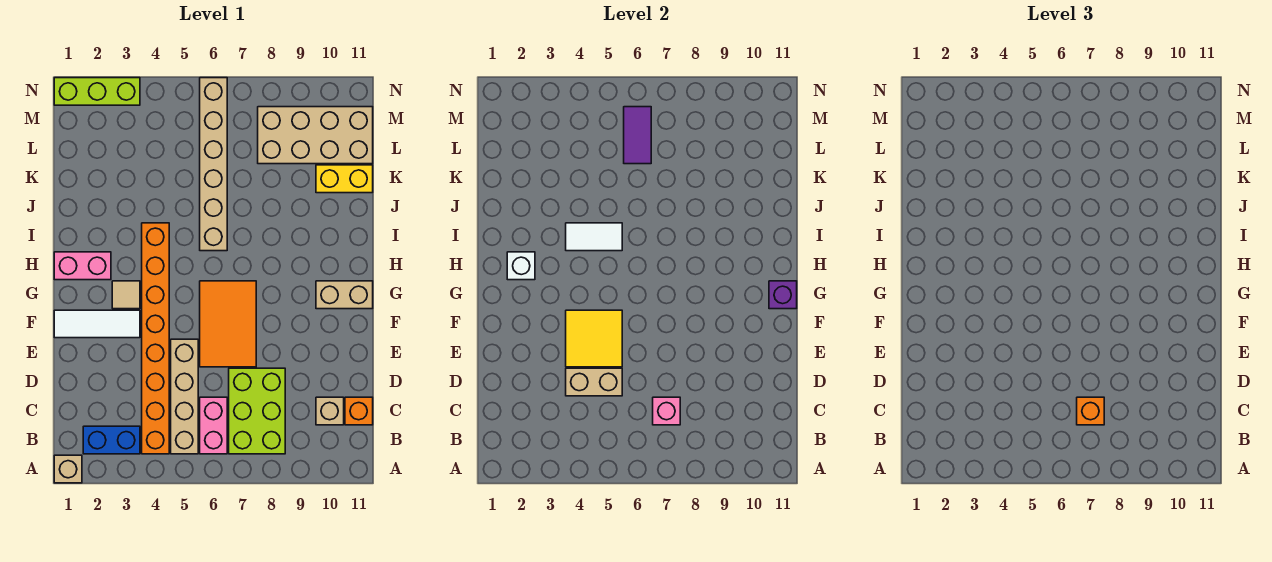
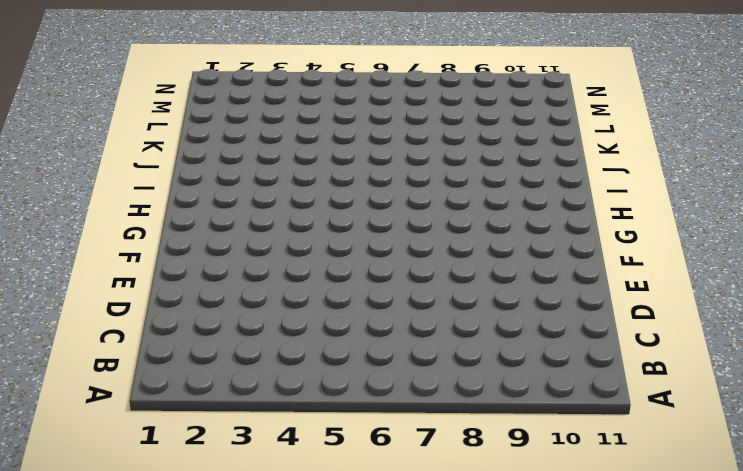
none -> tan brick A1 level 1
none -> blue brick B2:B3 level 1
none -> orange brick B4:I4 level 1

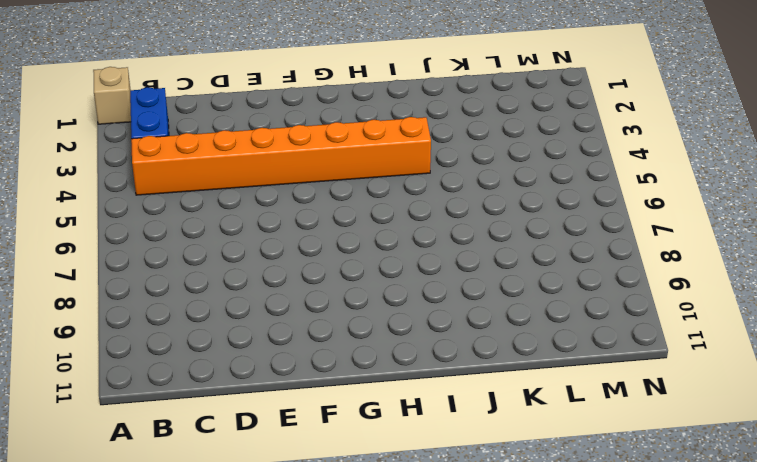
none -> tan brick B5:E5 level 1
none -> pink brick B6:C6 level 1
none -> lime brick B7:D8 level 1

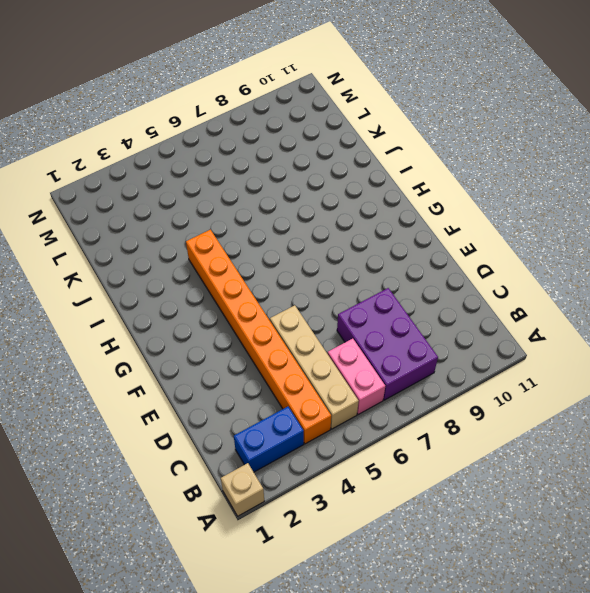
purple brick B7:D8 level 1 -> lime brick B7:D8 level 1
none -> tan brick C10 level 1
none -> orange brick C11 level 1
none -> orange tile E6:G7 level 1

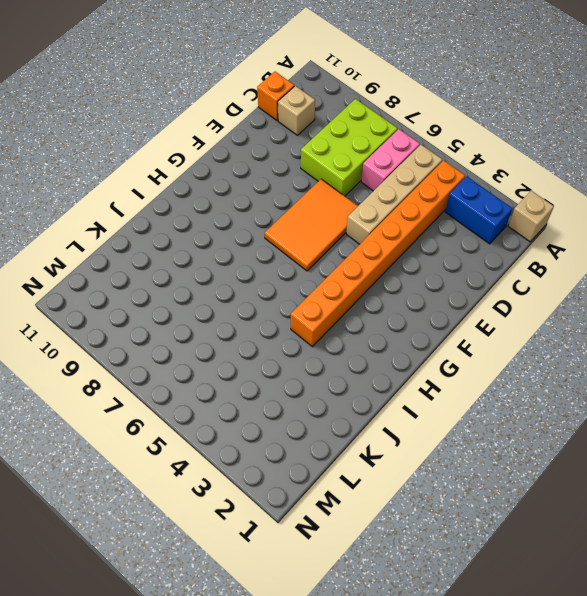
none -> white tile F1:F3 level 1
none -> tan tile G3 level 1
none -> tan brick G10:G11 level 1

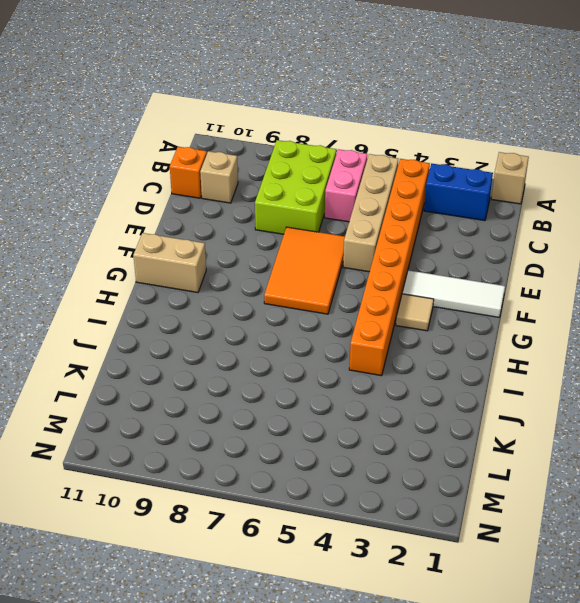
none -> pink brick H1:H2 level 1
none -> tan brick I6:N6 level 1
none -> yellow brick K10:K11 level 1

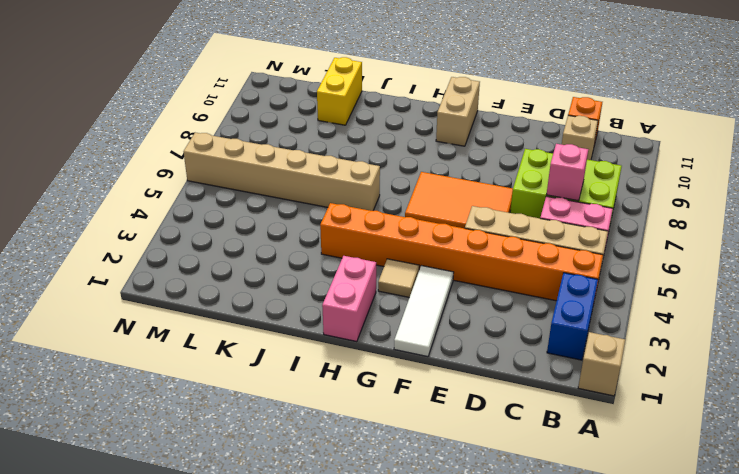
none -> tan brick L8:M11 level 1
none -> lime brick N1:N3 level 1
none -> tan brick D4:D5 level 2

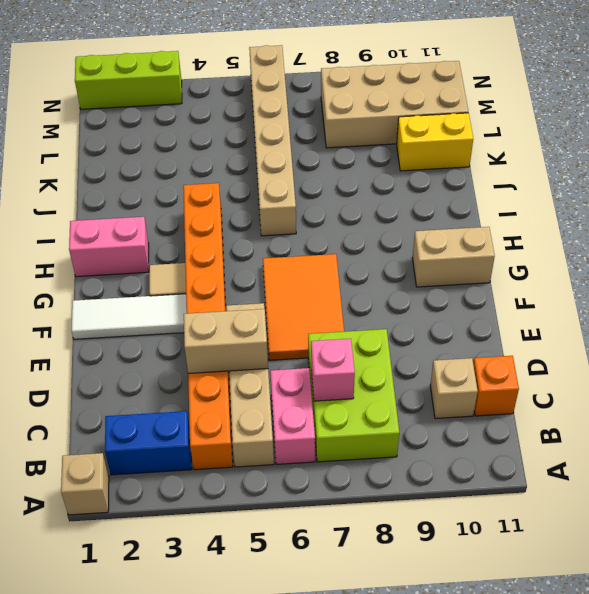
none -> yellow tile E4:F5 level 2
none -> purple brick G11 level 2
none -> white brick H2 level 2

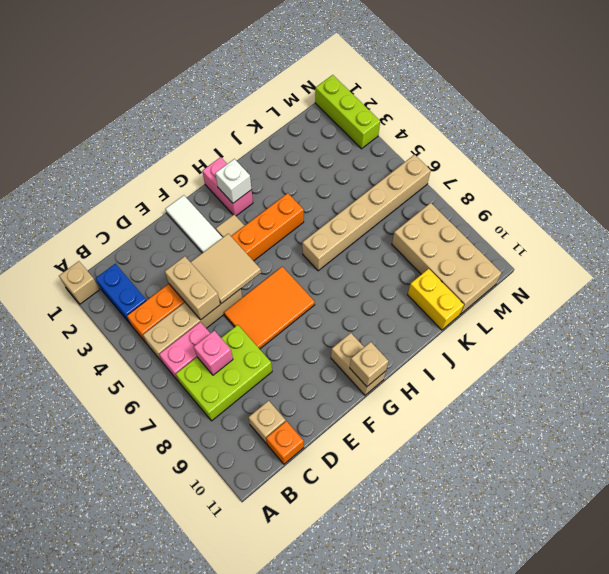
tan tile E4:F5 level 2 -> yellow tile E4:F5 level 2
tan brick G11 level 2 -> purple brick G11 level 2
none -> white tile I4:I5 level 2
none -> purple tile L6:M6 level 2
none -> orange brick C7 level 3

